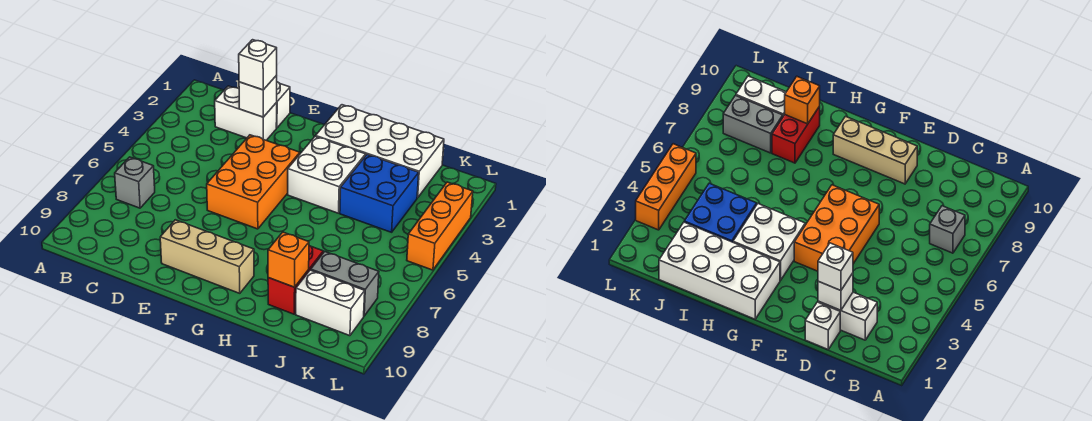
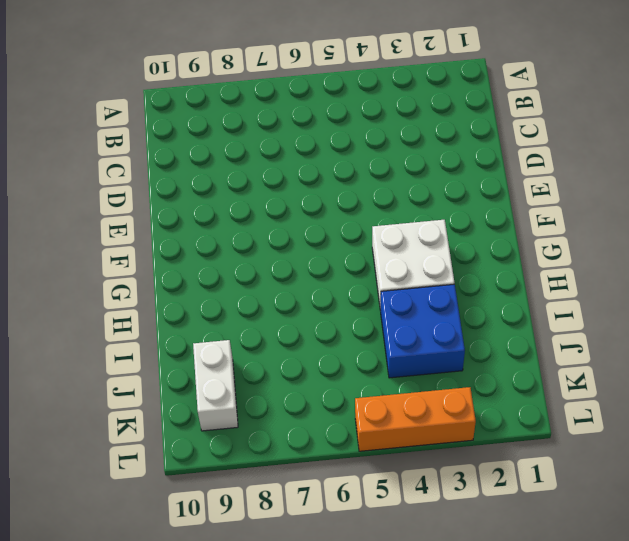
none -> grey brick B7 level 1
none -> white brick C2:D2 level 1
none -> white brick D1 level 1

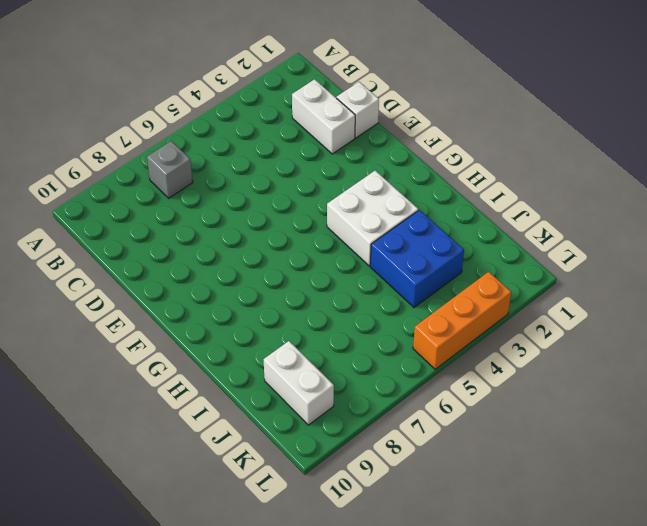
none -> orange brick E4:F6 level 1
none -> tan brick E9:G9 level 1
none -> white brick G1:J2 level 1

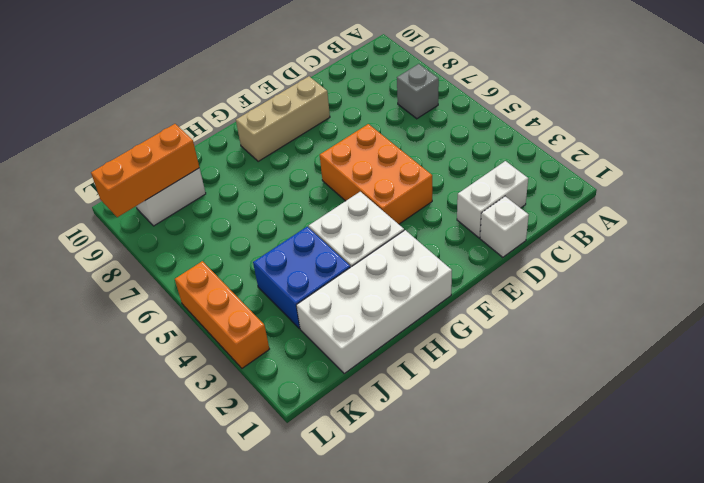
orange brick J9:L9 level 2 -> none
none -> red brick I8:I9 level 1
none -> grey brick J8:K8 level 1
none -> white brick D2 level 2

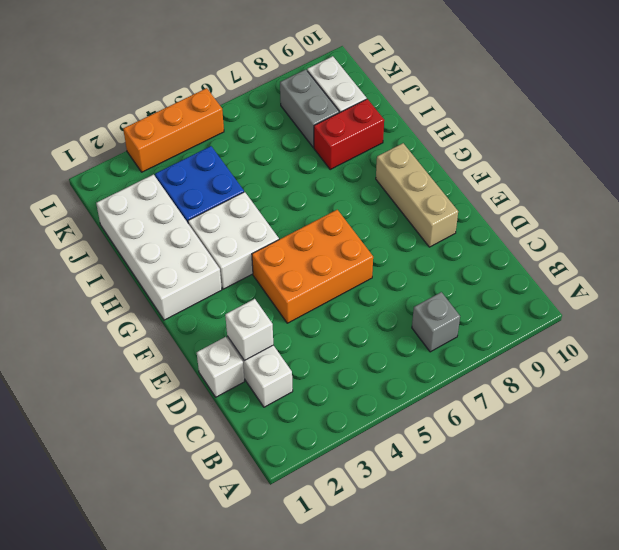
none -> orange brick I9 level 2
none -> white brick D2 level 3

